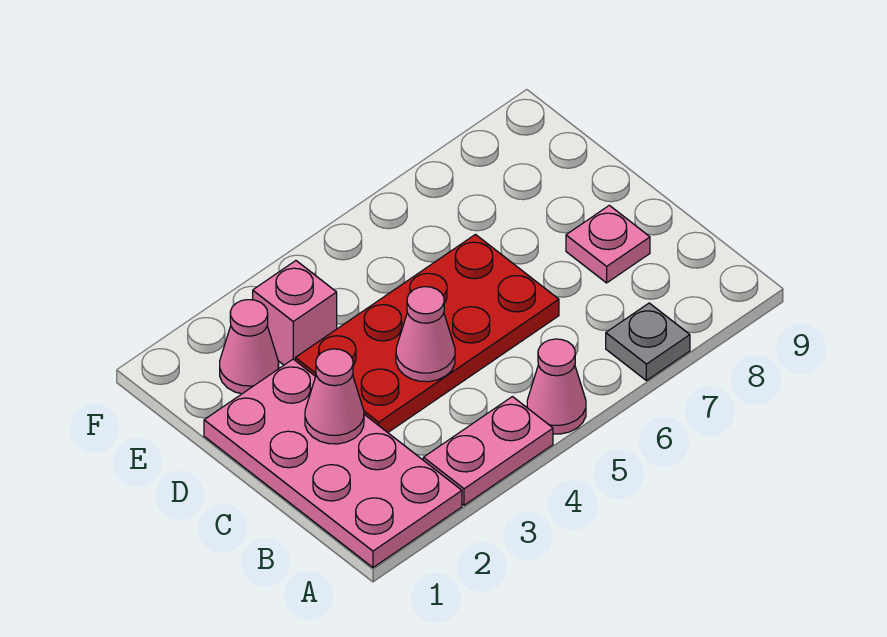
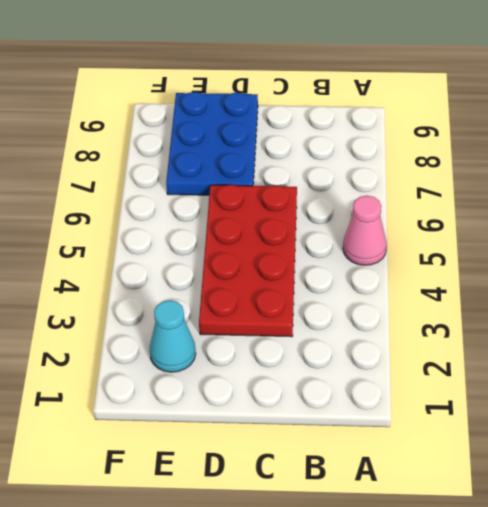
blue plate D7:E9 level 1 -> none
cyan cone E2 level 1 -> pink cone E2 level 1
none -> pink plate A1:D2 level 1
none -> pink plate A3:A4 level 1

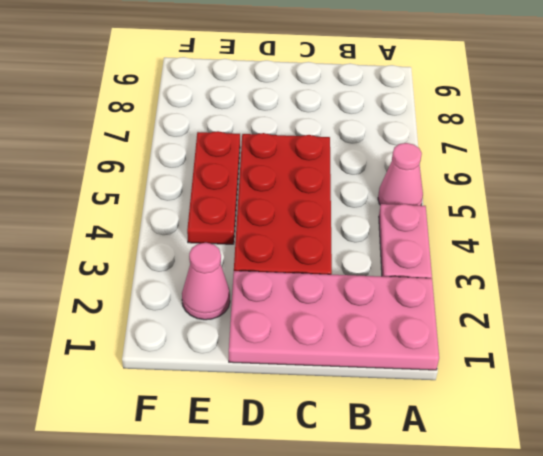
red plate E4:E6 level 1 -> none
none -> grey plate A7 level 1
none -> pink plate C8 level 1

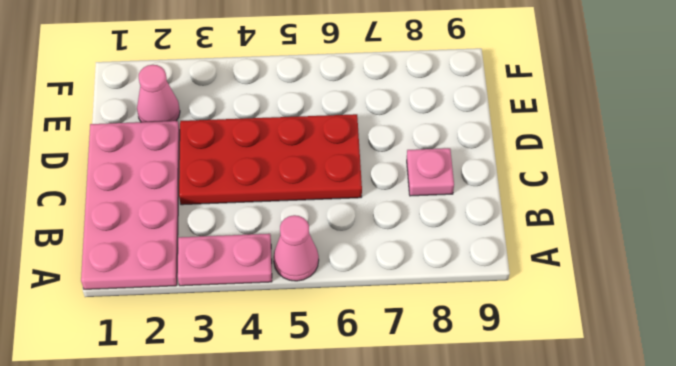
none -> grey plate A7 level 1
none -> pink brick E3 level 1

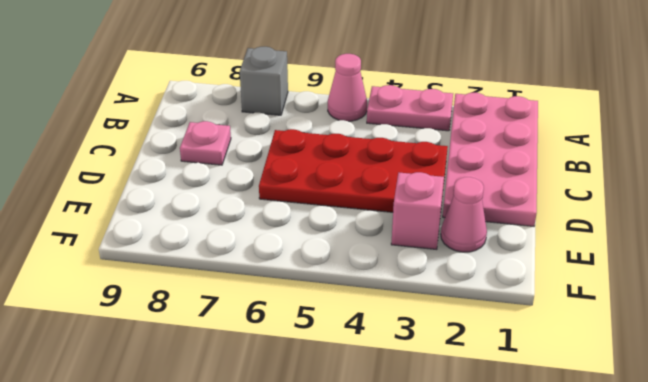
grey brick A7 level 1 -> grey plate A7 level 1
none -> pink cone C2 level 2
none -> pink cone C4 level 2

